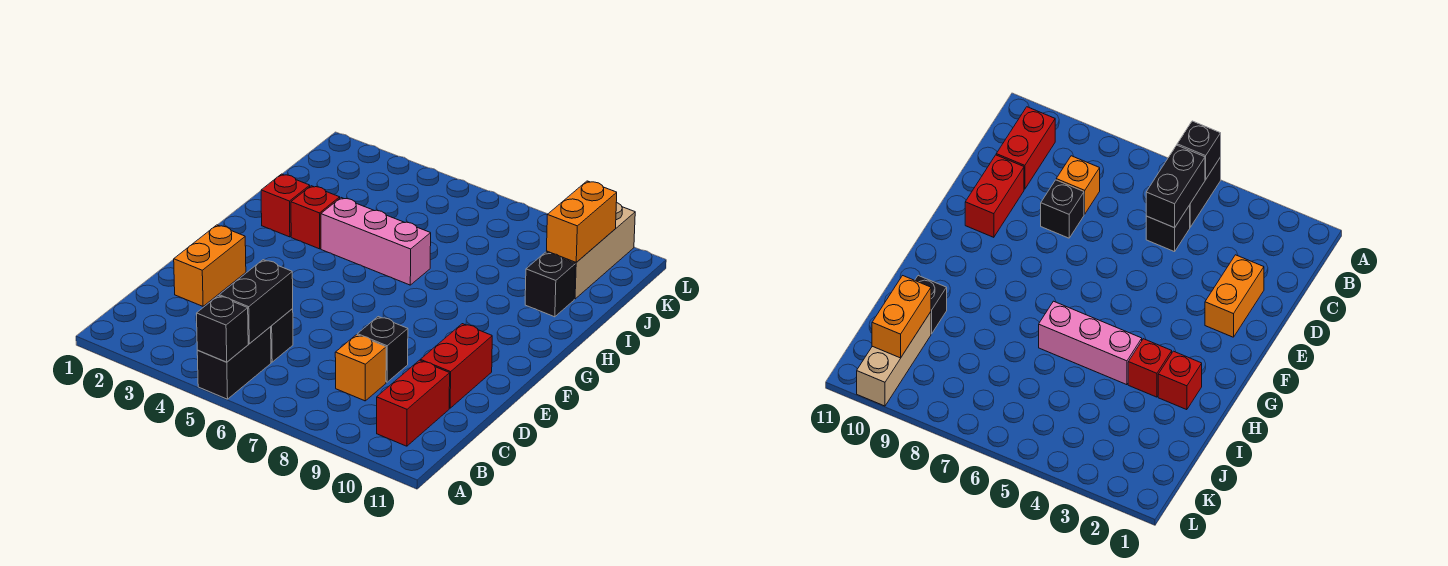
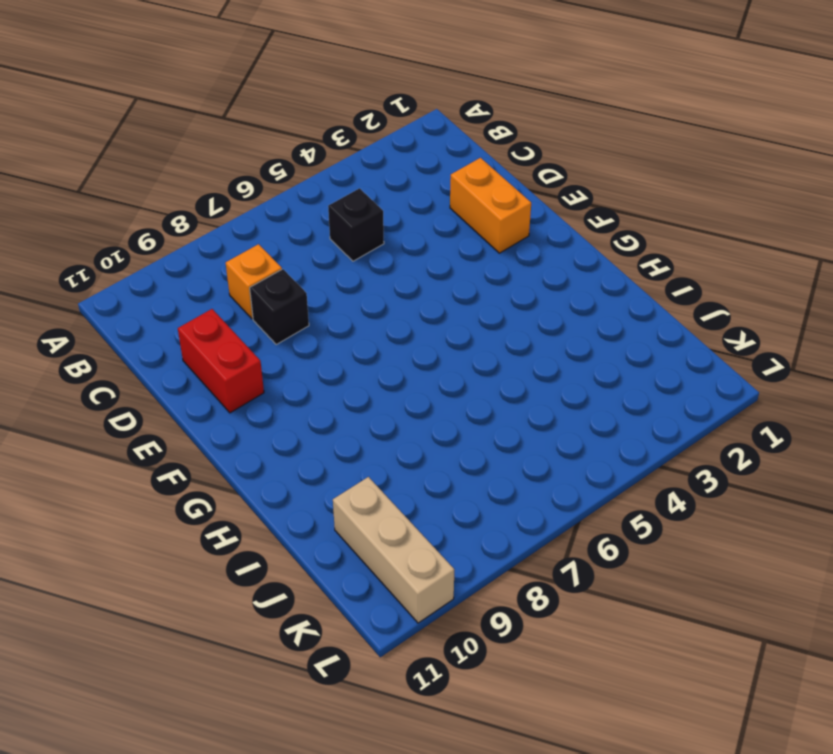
none -> black brick A5:B5 level 1
none -> red brick B10:C10 level 1
none -> red brick H2 level 1

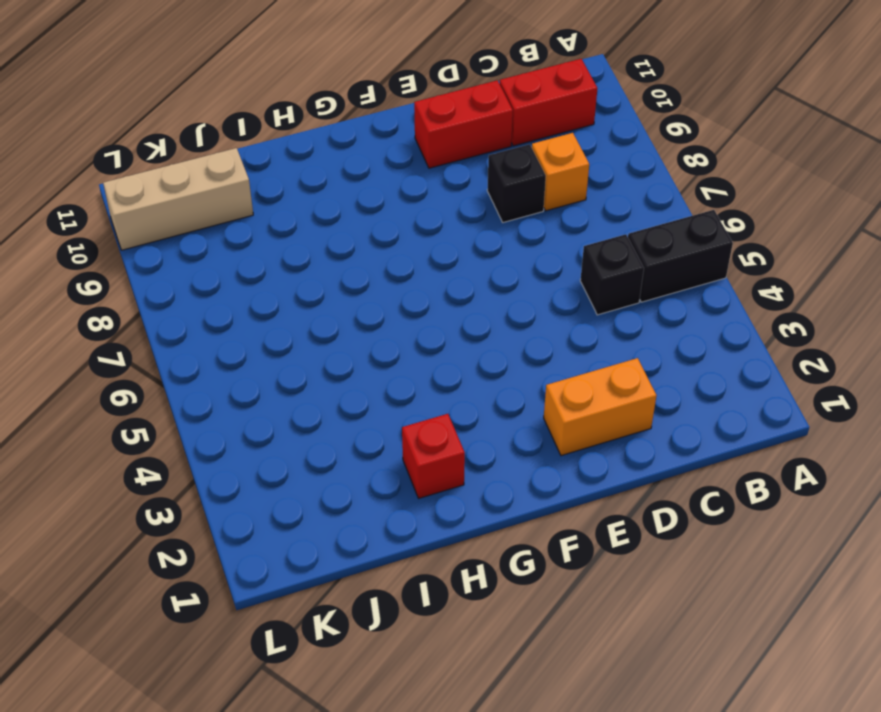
none -> red brick H3 level 1
none -> pink brick H4:H6 level 1
none -> black brick I10 level 1

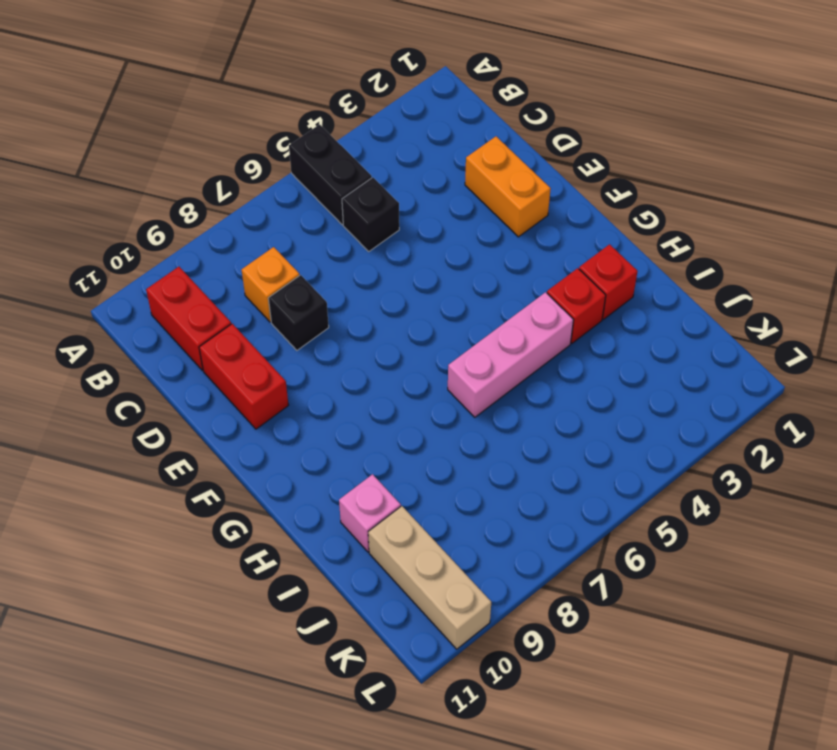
pink brick I10 level 1 -> black brick I10 level 1
none -> black brick A5 level 2
none -> black brick B5:C5 level 2
none -> orange brick J10:K10 level 2

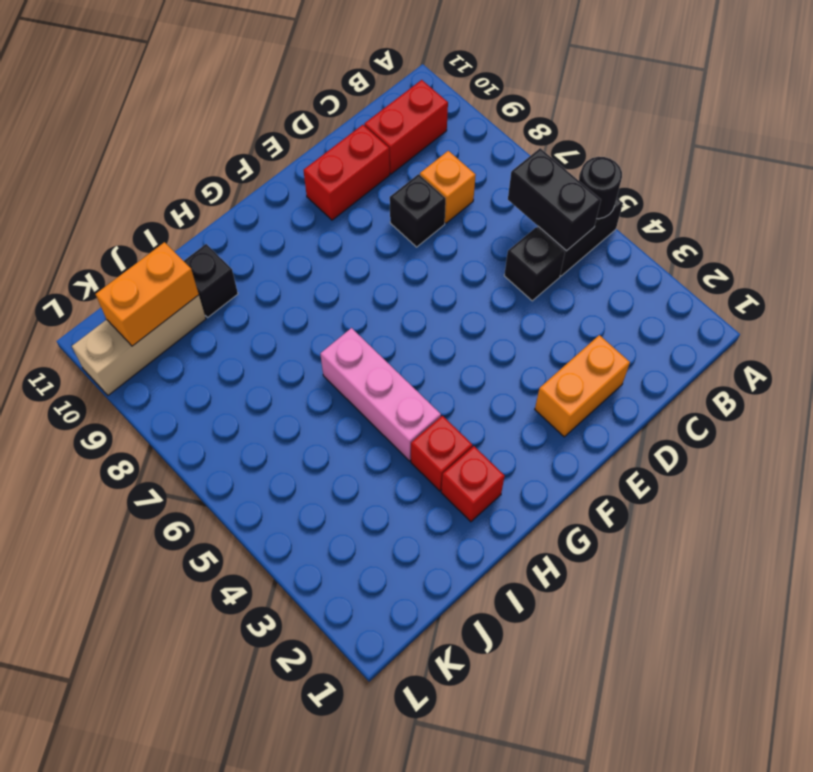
black round brick A5 level 2 -> black brick A5 level 2
black brick B5:B6 level 2 -> black brick B5:C5 level 2

